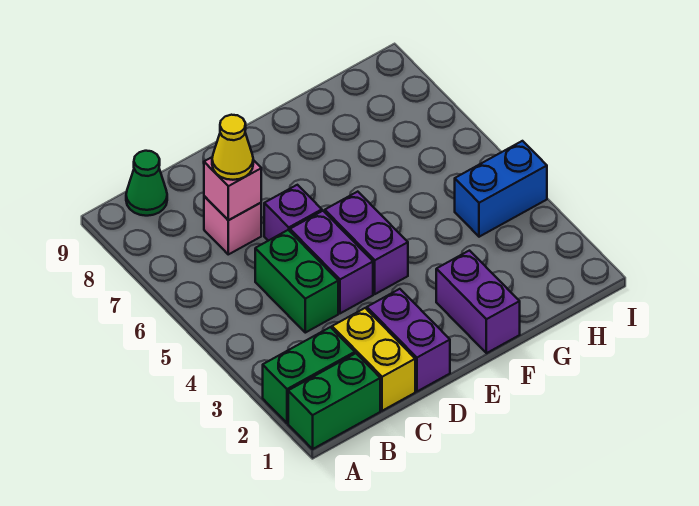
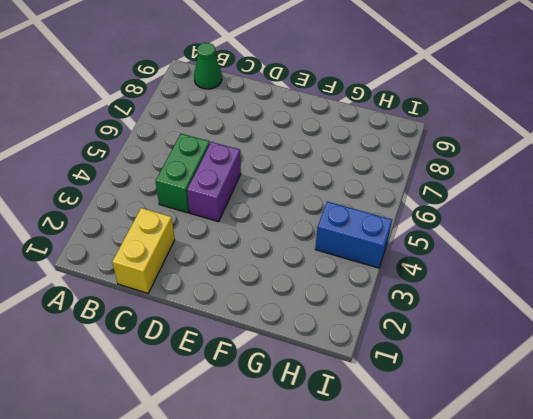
none -> green brick A1:B1 level 1
none -> green brick A2:B2 level 1
none -> pink brick C7 level 1

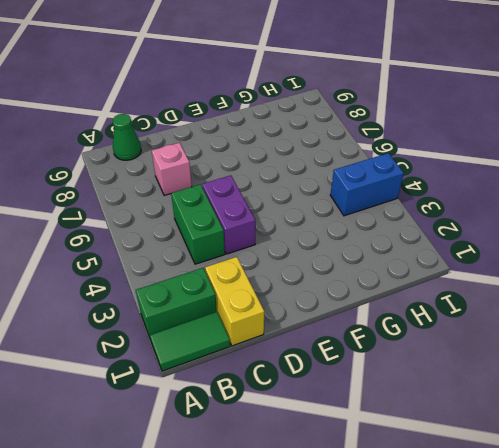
green tile A1:B1 level 1 -> green brick A1:B1 level 1
none -> purple brick D1:D2 level 1
none -> purple brick D6 level 1
none -> purple brick E4:E5 level 1

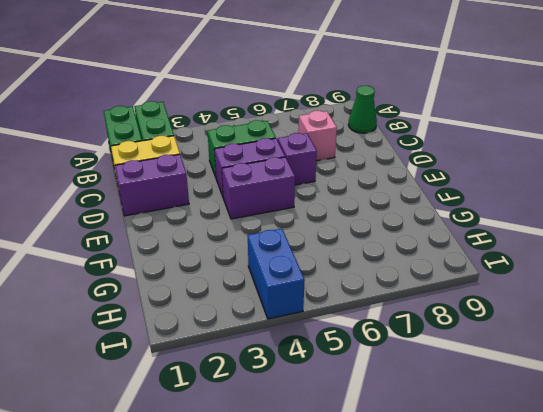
none -> purple brick F1:F2 level 1
none -> pink brick C7 level 2
none -> yellow cone C7 level 3

